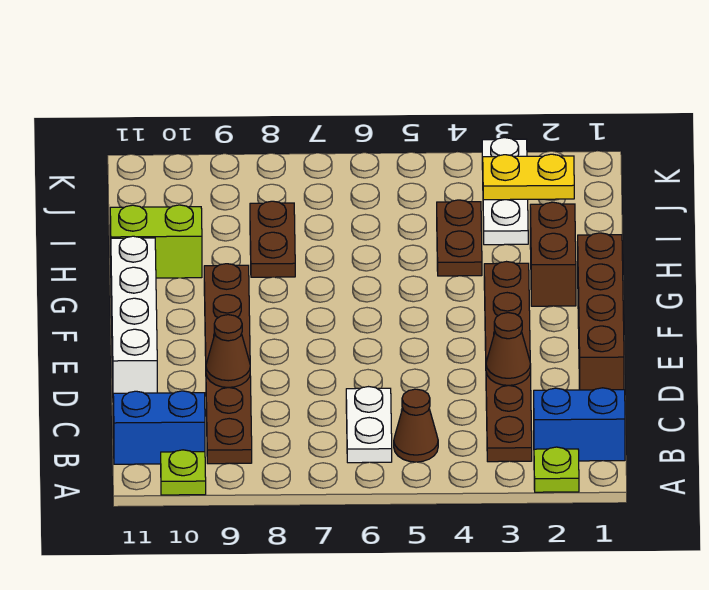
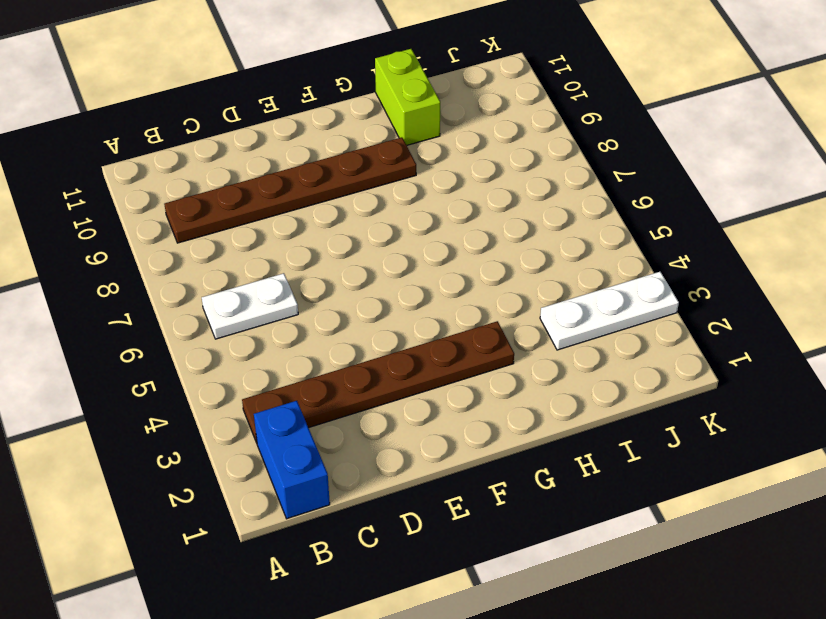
none -> lime plate A2 level 1
none -> lime plate A10 level 1
none -> brown cone B5 level 1

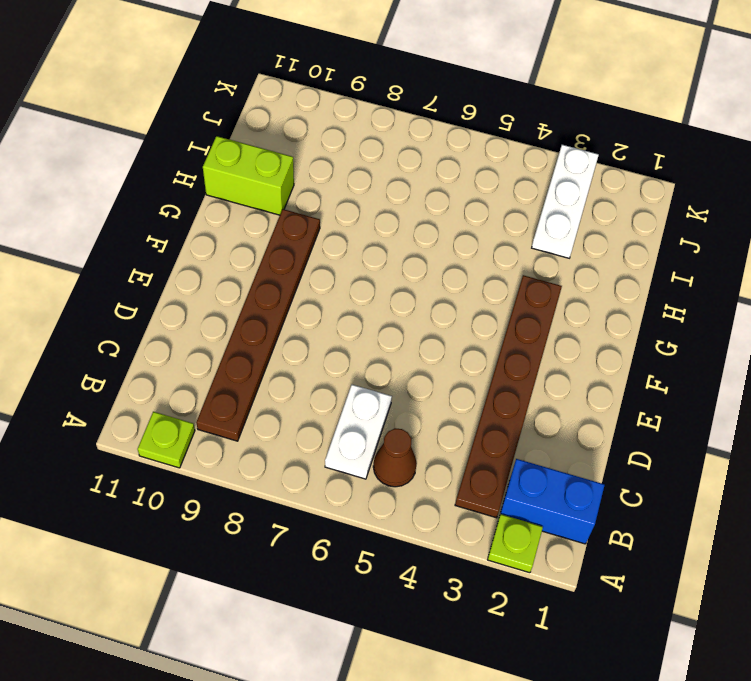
none -> blue brick B10:B11 level 1
none -> brown brick D1:G1 level 1
none -> white brick D11:G11 level 1

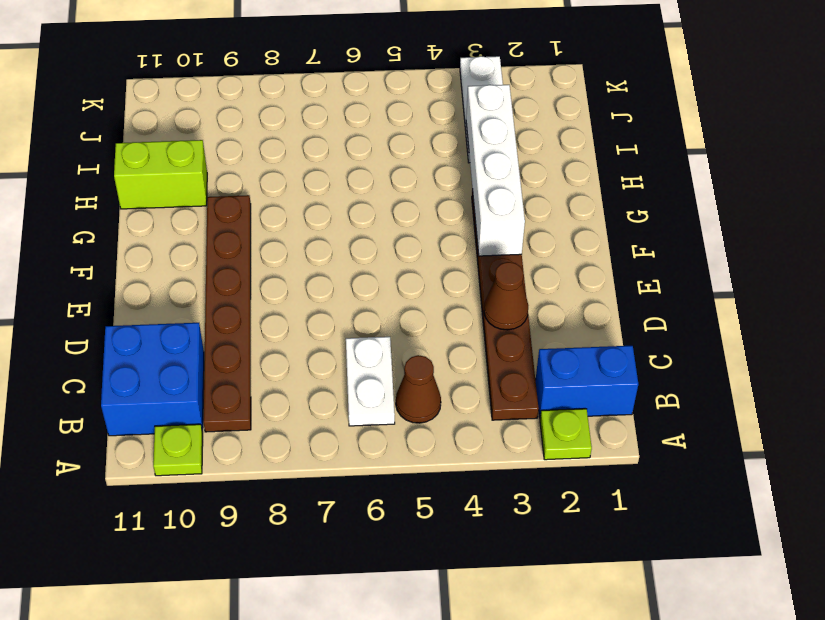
blue brick B10:C11 level 1 -> blue brick B10:B11 level 1
white brick F3:I3 level 2 -> white brick D11:G11 level 1
none -> brown brick D1:G1 level 1
none -> brown brick G2:H2 level 1
none -> brown plate H4:I4 level 1

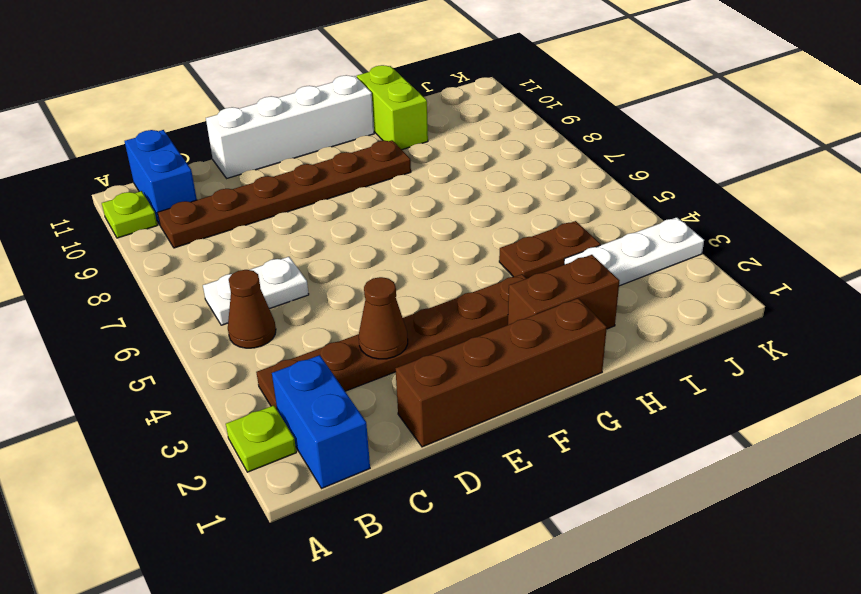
none -> brown plate H8:I8 level 1
none -> brown cone D9 level 2
none -> yellow plate J2:J3 level 2

